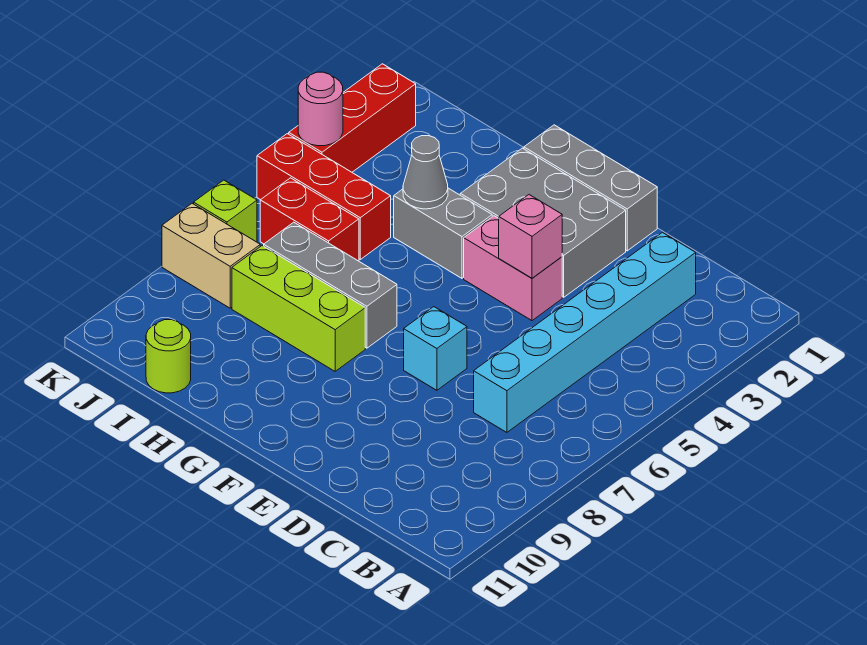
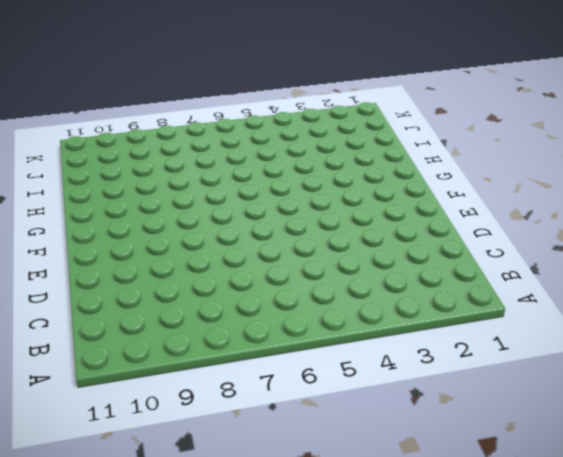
none -> cyan brick C2:C7 level 1
none -> grey brick E1:G1 level 1
none -> grey brick E2:G3 level 1

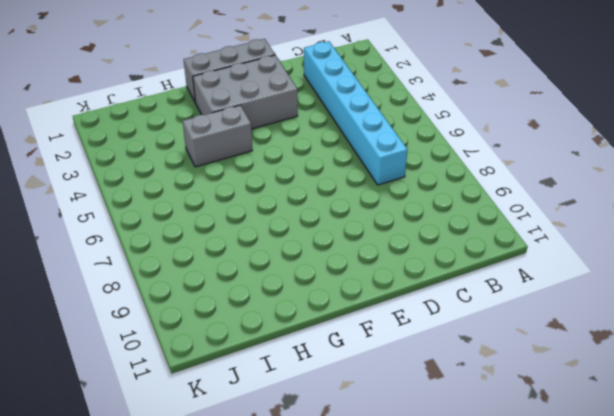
none -> pink brick E4:F4 level 1
none -> cyan brick E7 level 1
none -> grey brick G7:I7 level 1

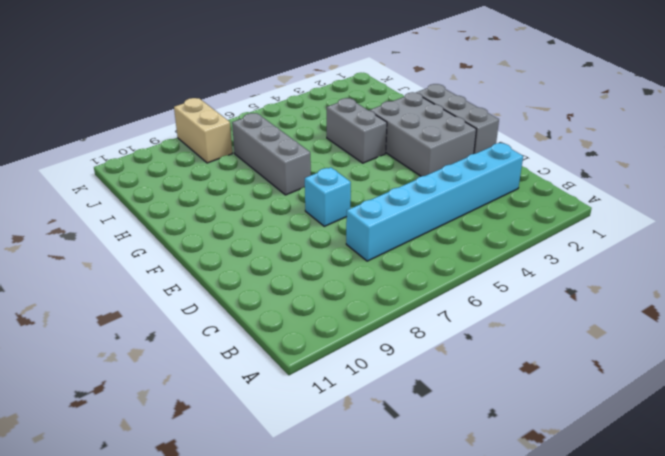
none -> pink brick E4:F4 level 1
none -> lime brick G8:I8 level 1
none -> red brick I5:K5 level 1

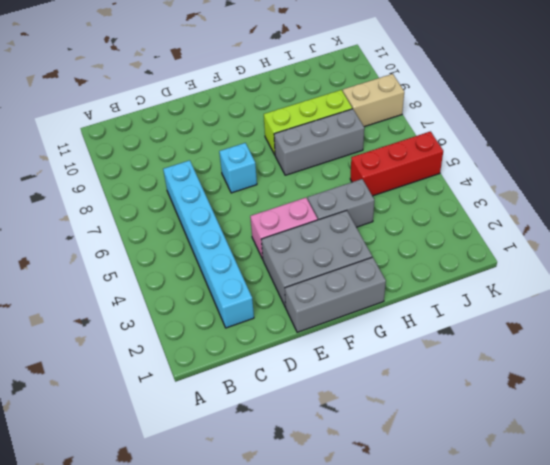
none -> red brick I6:J6 level 1
none -> lime round brick I11 level 1
none -> red brick K2:K4 level 1

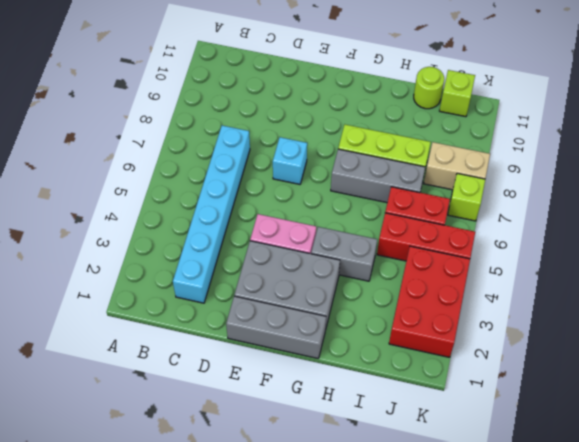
red brick J2:K4 level 1 -> red brick K2:K4 level 1
lime brick J11 level 1 -> none
none -> pink brick E4 level 2
none -> grey cone H4 level 2
none -> pink round brick K4 level 2

